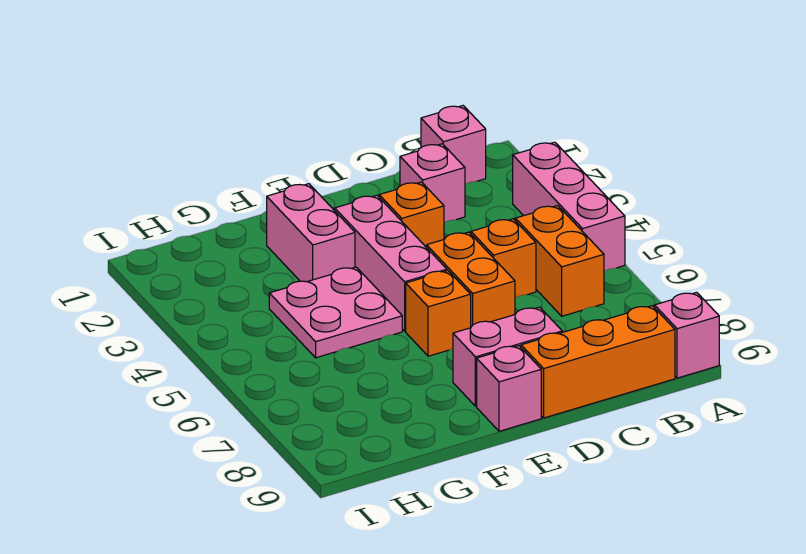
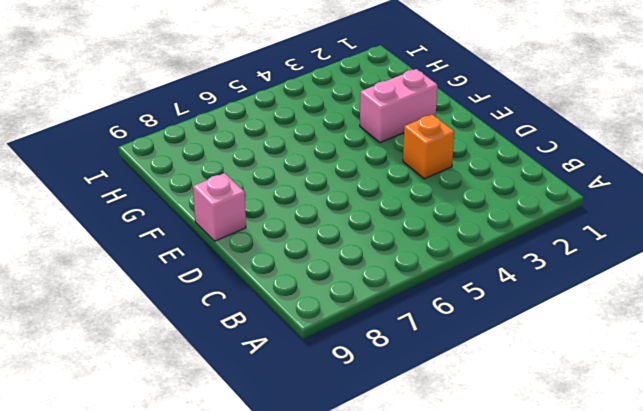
none -> pink brick A3:A5 level 1
none -> pink brick A9 level 1
none -> pink brick B1 level 1

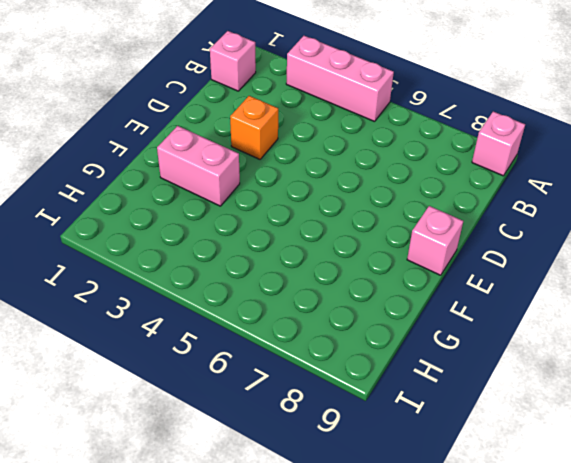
none -> orange brick B5:B6 level 1
none -> orange brick B9:D9 level 1
none -> pink brick C2 level 1

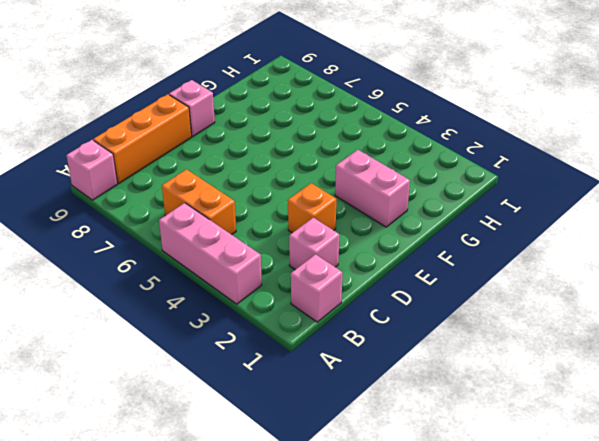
none -> orange brick C5 level 1
none -> orange brick D5:D6 level 1
none -> pink brick D8:E8 level 1

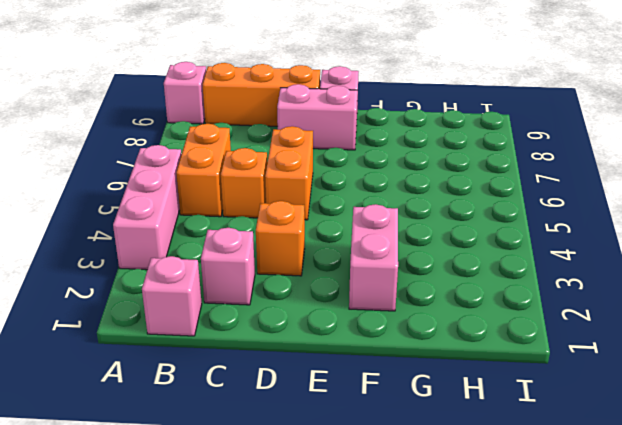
none -> pink brick E3:E5 level 1
none -> orange brick E6 level 1
none -> pink plate F4:G5 level 1

